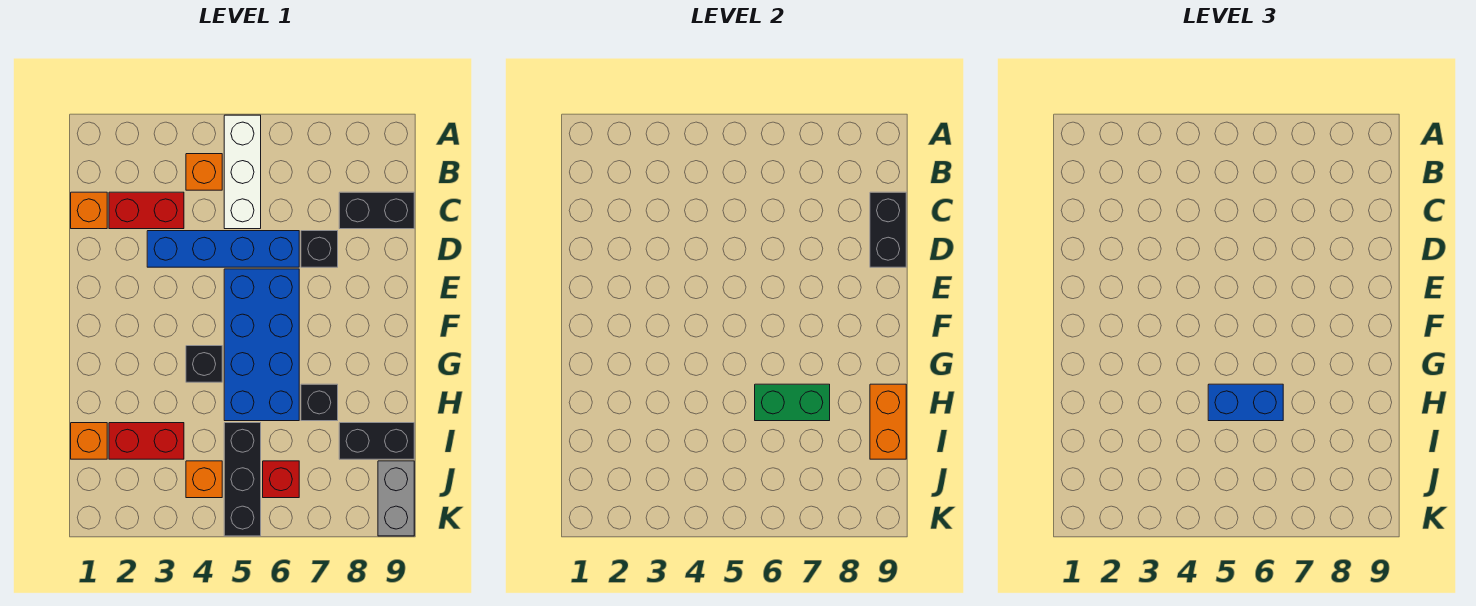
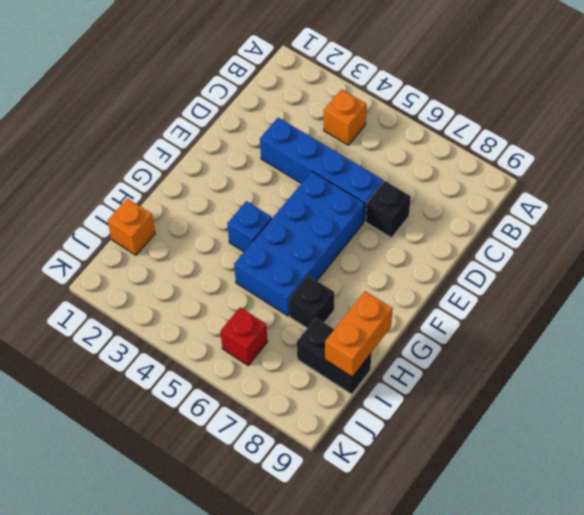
blue brick G4 level 1 -> black brick G4 level 1
none -> white brick A5:C5 level 1
none -> orange brick C1 level 1
none -> red brick C2:C3 level 1

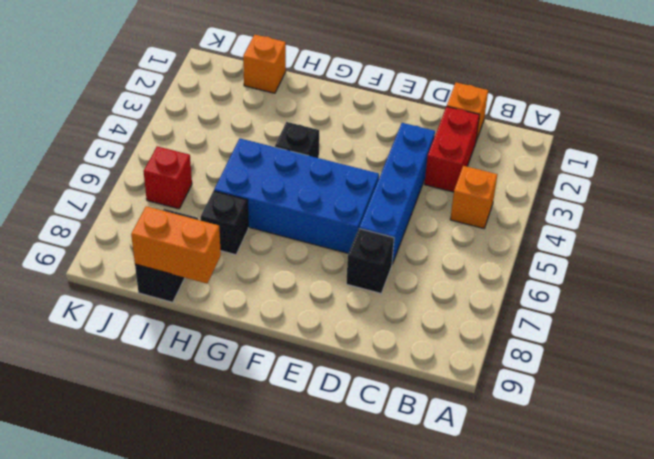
none -> white brick A5:C5 level 1
none -> black brick C8:C9 level 1
none -> red brick I2:I3 level 1

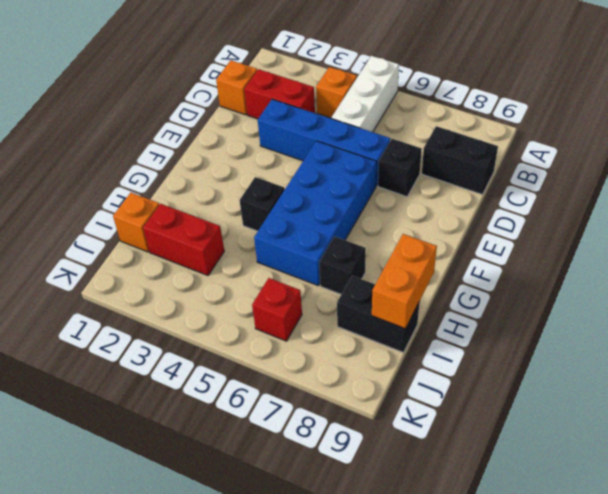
none -> black brick I5:K5 level 1
none -> orange brick J4 level 1
none -> grey brick J9:K9 level 1

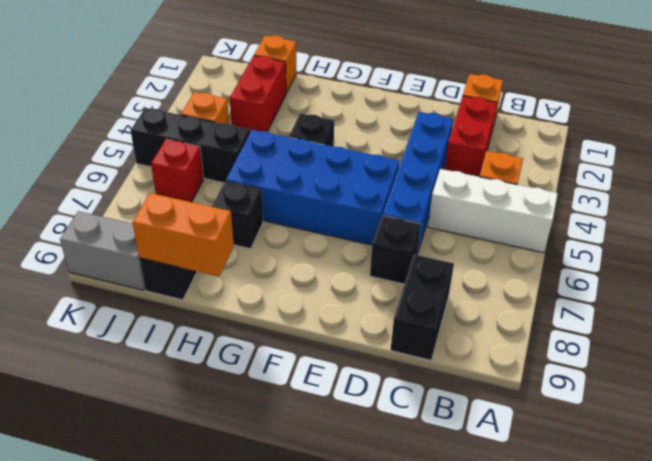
none -> black brick C9:D9 level 2
none -> green brick H6:H7 level 2
none -> blue brick H5:H6 level 3

